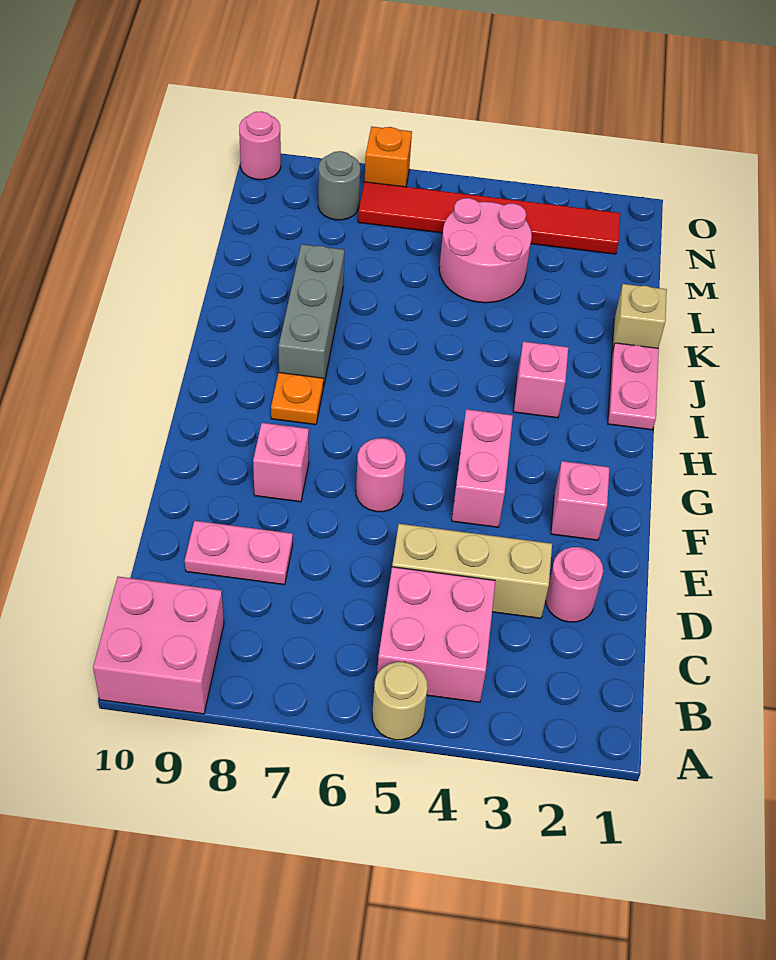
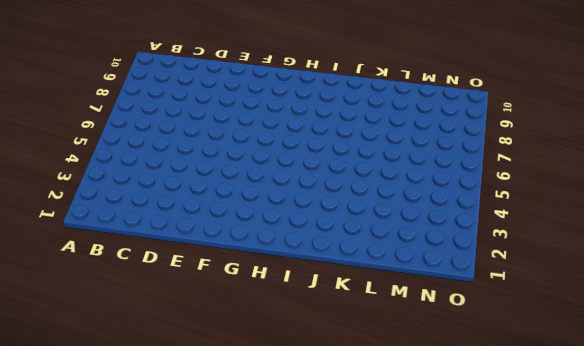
none -> tan round brick A5 level 1
none -> pink brick A9:B10 level 1
none -> pink brick B4:C5 level 1

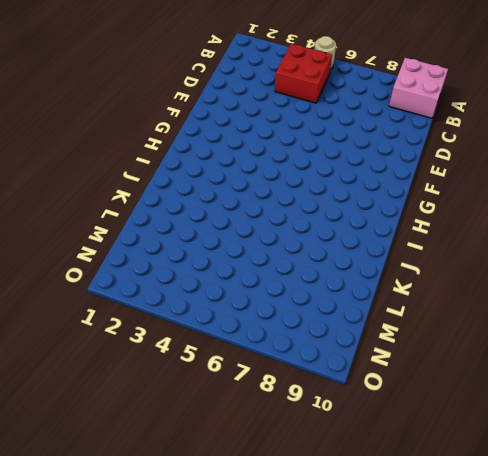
red brick B4:C5 level 1 -> pink brick B4:C5 level 1
none -> pink round brick D2 level 1
none -> tan brick D3:D5 level 1
none -> pink plate D8:D9 level 1

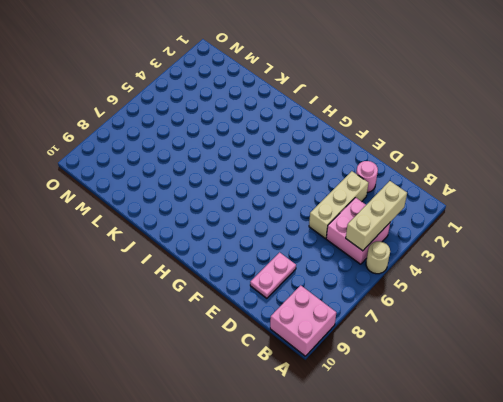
tan brick B3:B5 level 2 -> none
none -> pink brick F2 level 1
none -> pink brick F4:G4 level 1
none -> pink round brick F6 level 1

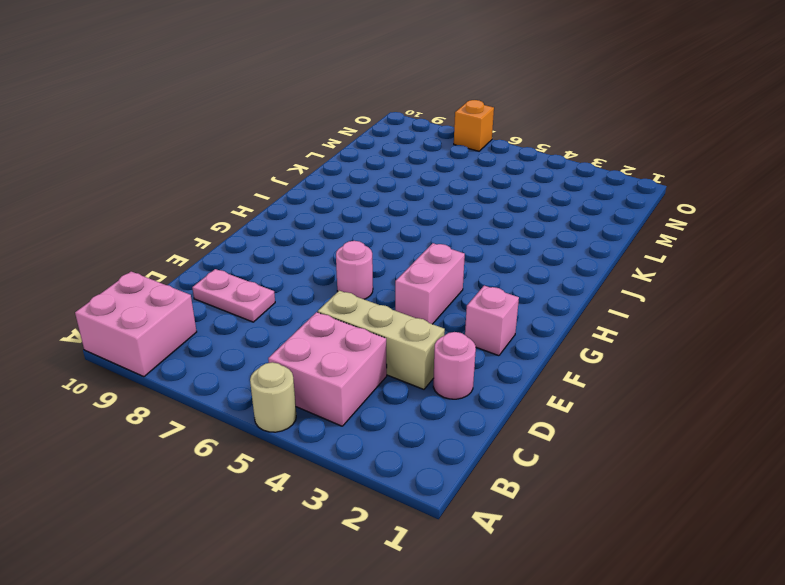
none -> pink brick F8 level 1
none -> orange plate H8 level 1
none -> pink plate I1:J1 level 1

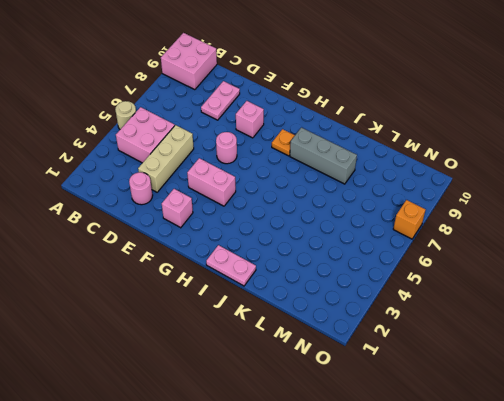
none -> pink brick I3 level 1
none -> tan brick K1 level 1
none -> pink round brick L4:M5 level 1

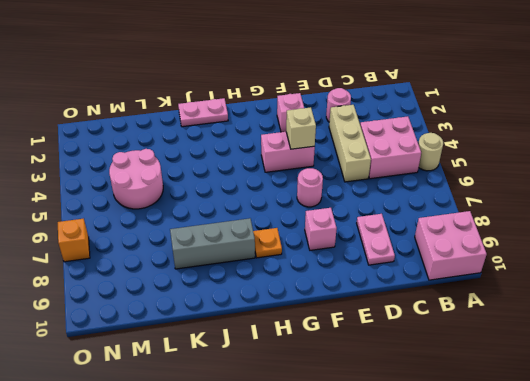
tan brick F4 level 2 -> tan brick K1 level 1
none -> pink brick I3 level 1
none -> red tile N2:N7 level 1
none -> grey round brick N8 level 1

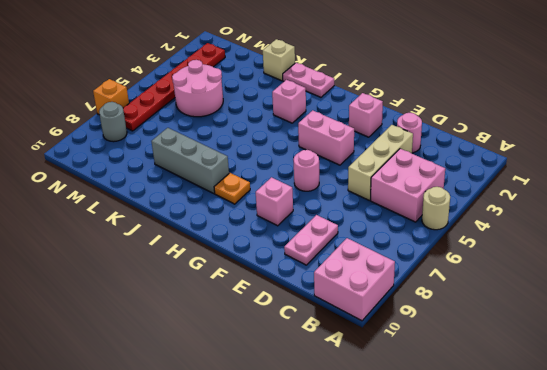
red plate N2:N7 level 1 -> red tile N2:N7 level 1
none -> pink round brick O10 level 1

